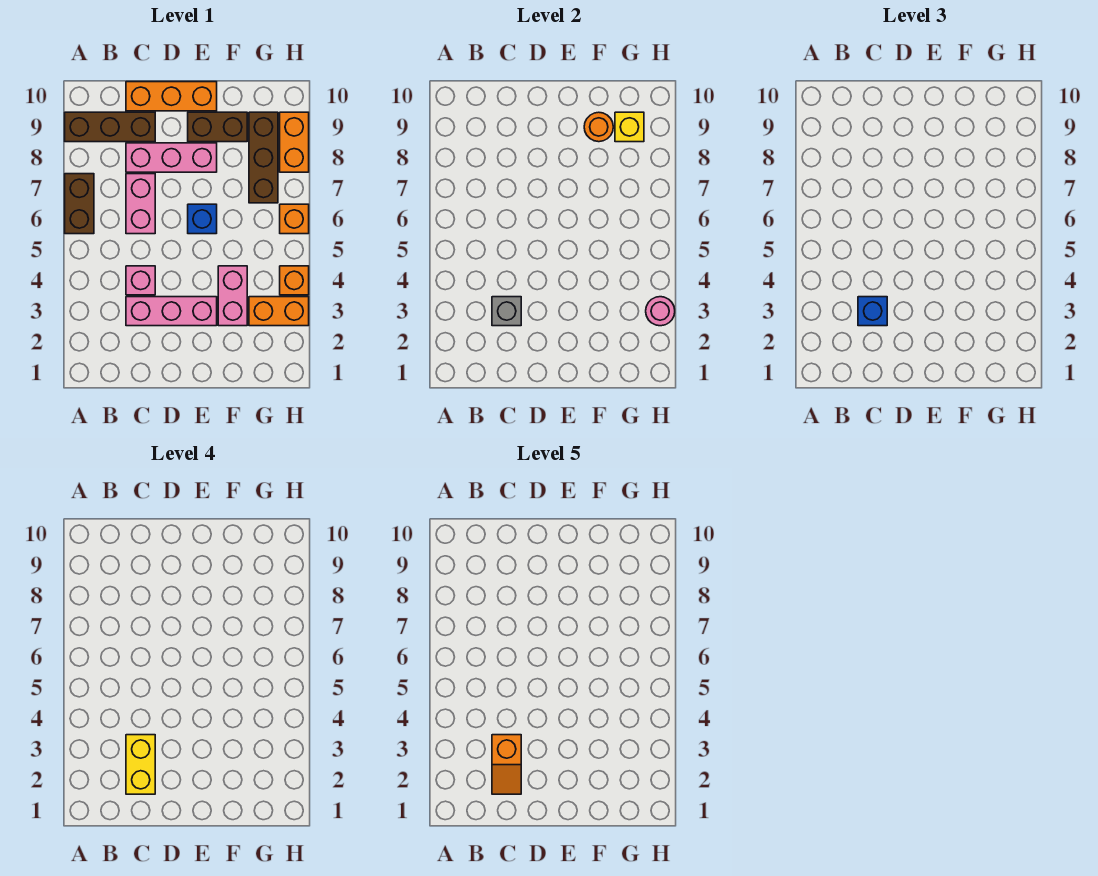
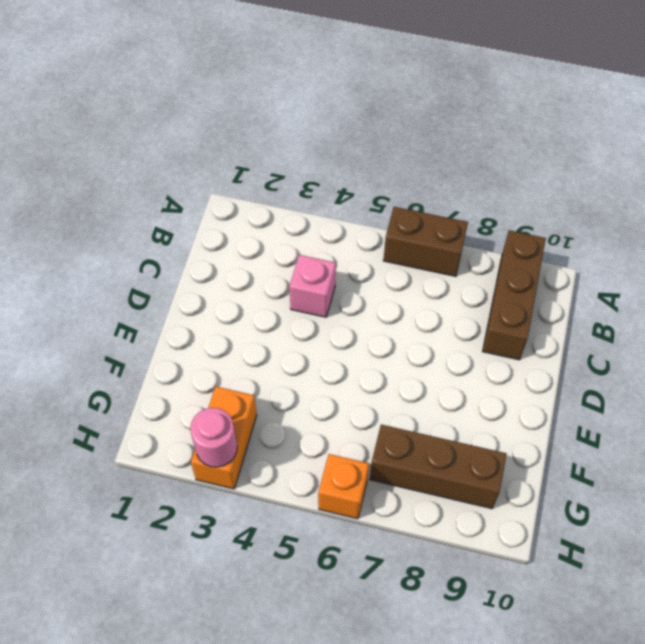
none -> pink brick C3:E3 level 1
none -> pink brick C6:C7 level 1
none -> pink brick C8:E8 level 1

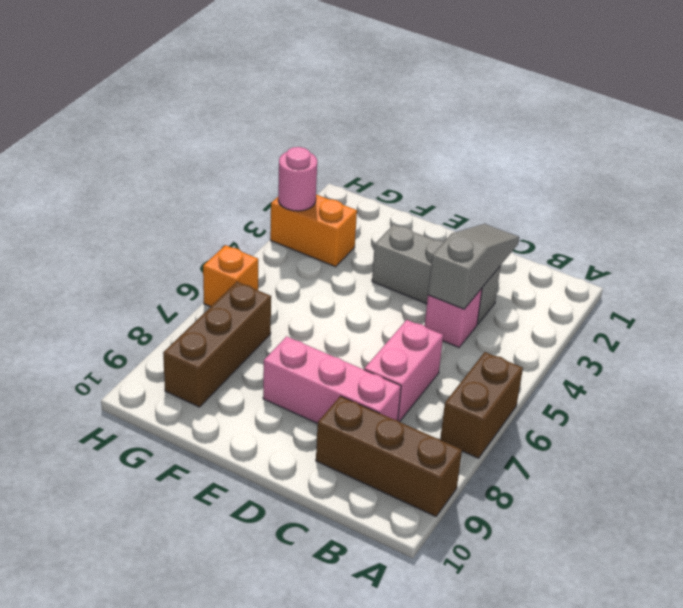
grey slope C2:C4 level 2 top 4 -> grey brick C3 level 2
grey brick C3:E3 level 1 -> pink brick C3:E3 level 1
none -> orange brick C10:E10 level 1
none -> blue brick E6 level 1
none -> brown brick E9:F9 level 1

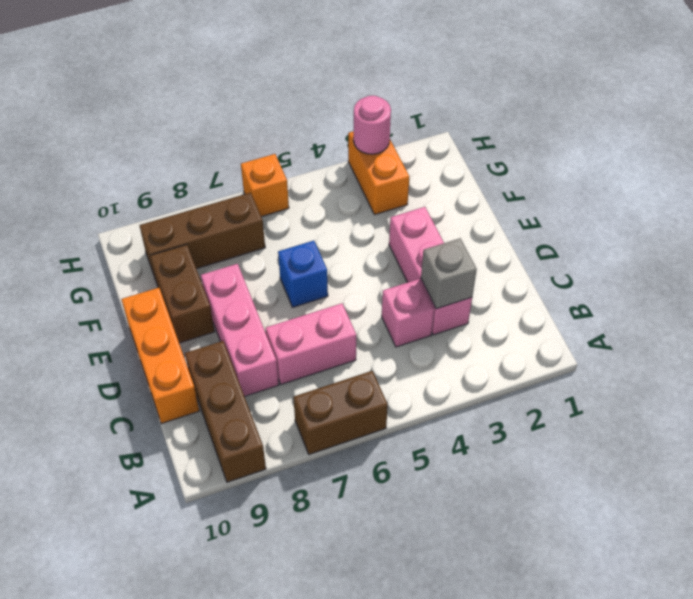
none -> pink brick F3:F4 level 1
none -> orange brick H4 level 1
none -> orange brick H8:H9 level 1

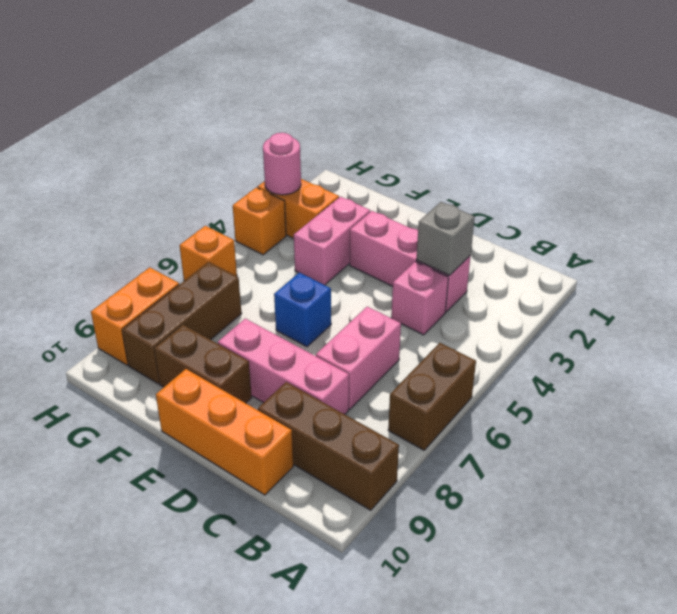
none -> orange round brick F9 level 2
none -> yellow brick G9 level 2
none -> blue brick C3 level 3

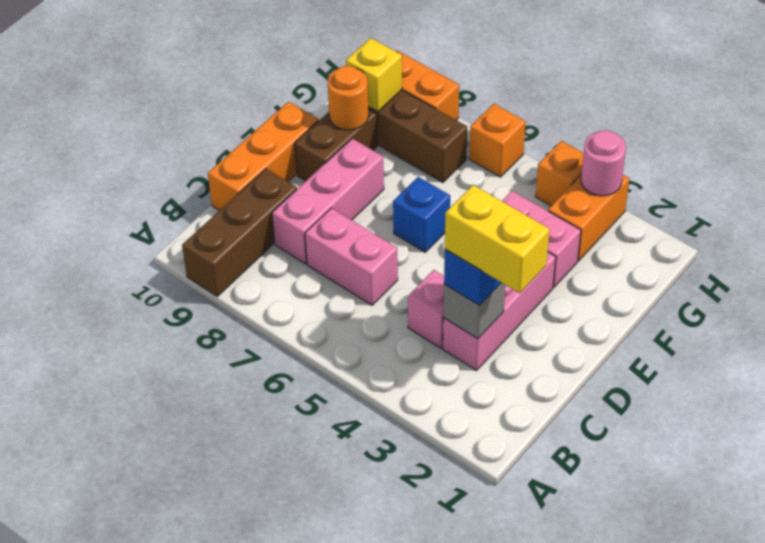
none -> brown brick A6:A7 level 1
none -> orange slope C2:C3 level 5 top 3

